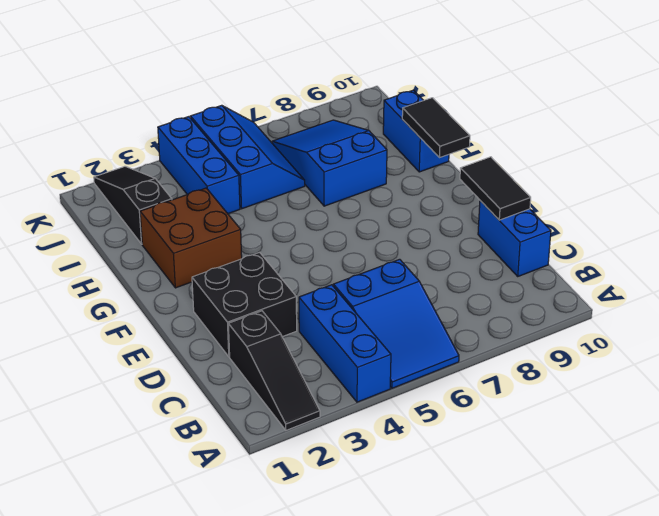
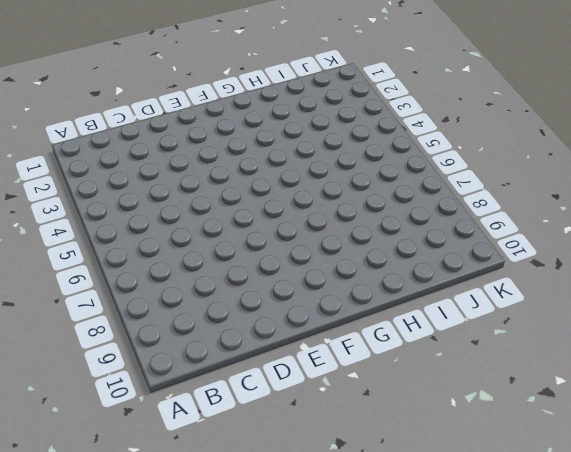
none -> black slope A2:C2 level 1 top C
none -> blue brick A4:C4 level 1
none -> blue slope A5:C6 level 1 top C

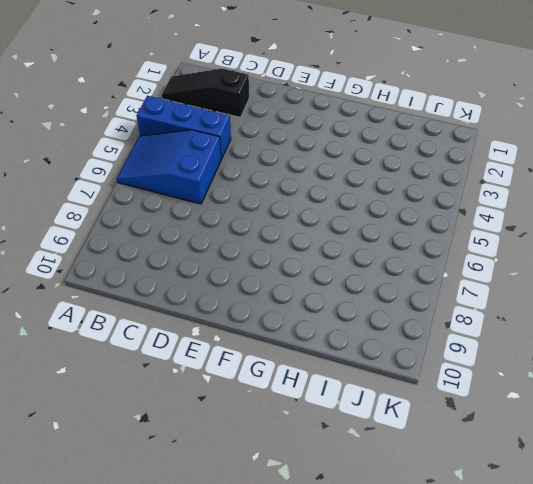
none -> blue brick C10:D10 level 1
none -> black brick D2:E3 level 1
none -> brown brick G2:H3 level 1

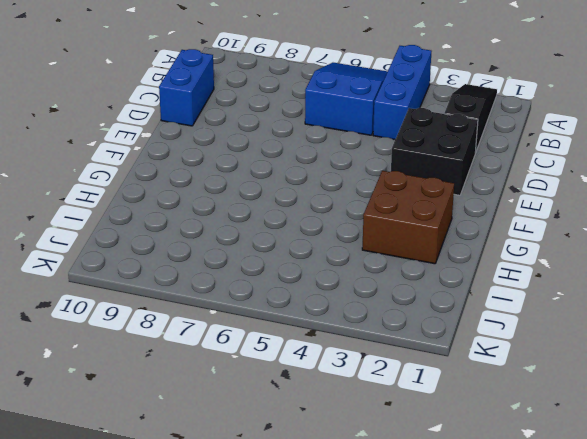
none -> blue slope H7:J8 level 1 top H
none -> blue brick H10:I10 level 1
none -> black slope I2:K2 level 1 top I

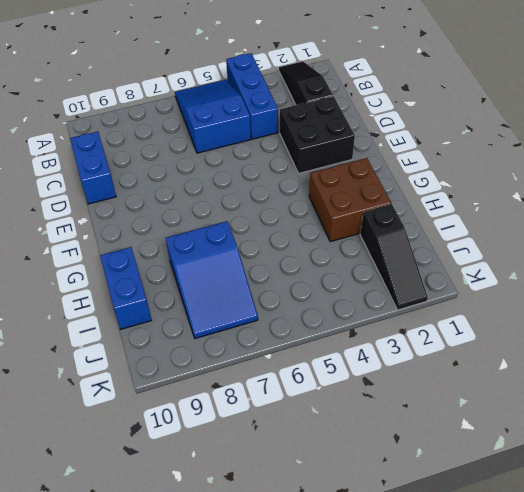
none -> blue brick I4:K4 level 1
none -> blue slope I5:K6 level 1 top 5
none -> black tile D10:E10 level 2

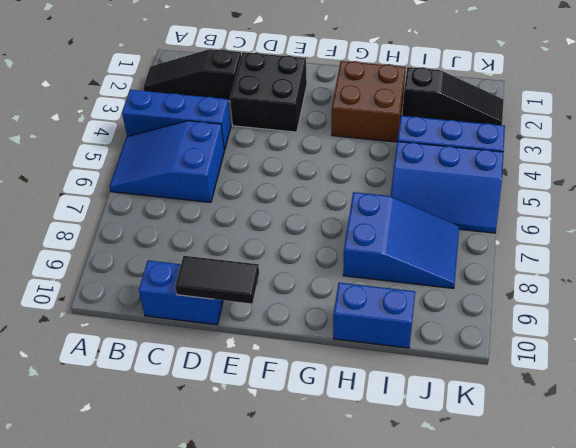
none -> black tile G10:H10 level 2

